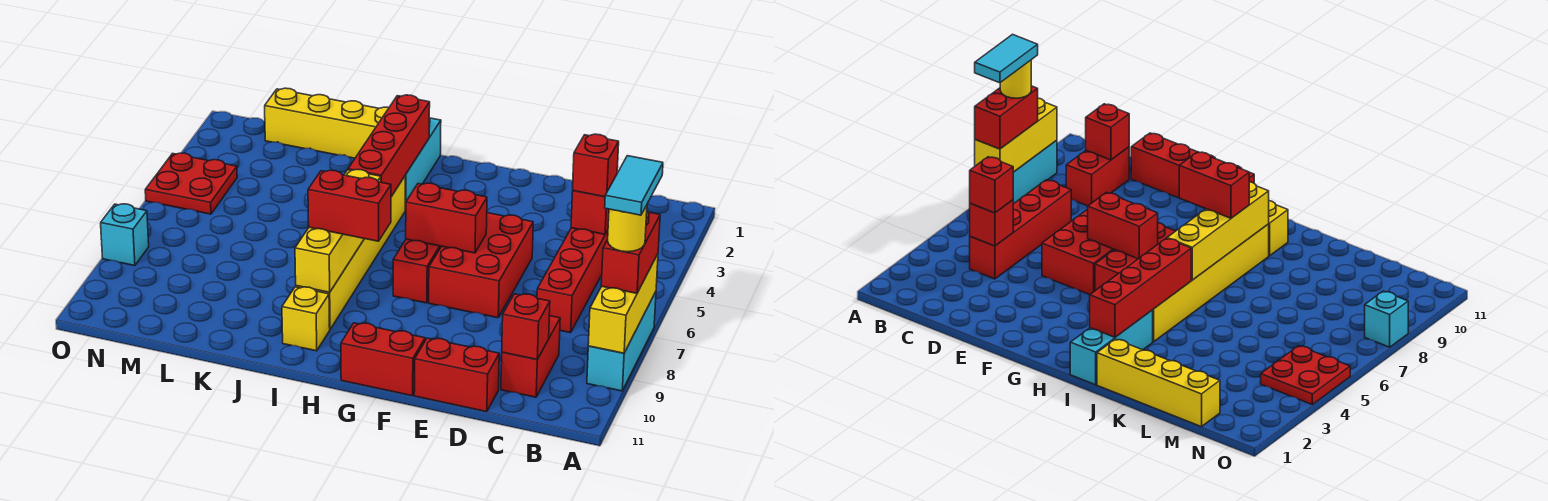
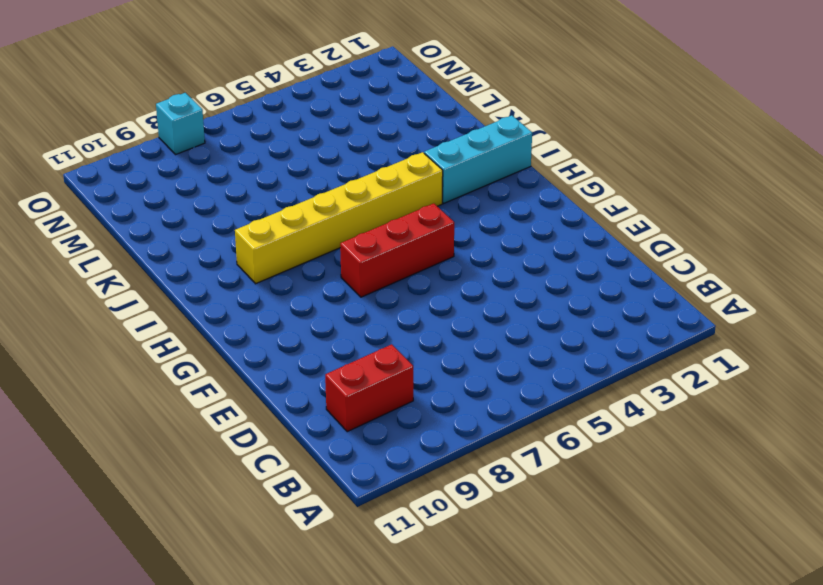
none -> cyan brick A7:A9 level 1
none -> red brick C4:C7 level 1
none -> red brick D11:E11 level 1

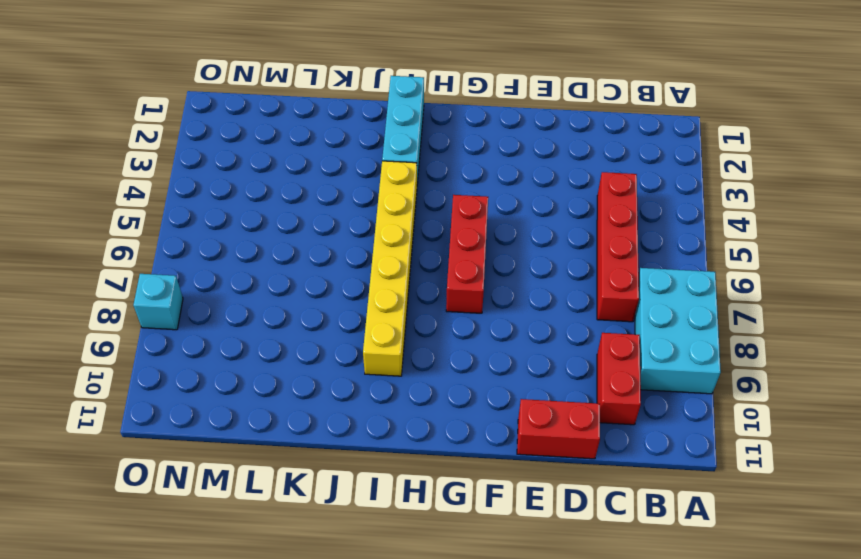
cyan brick A7:B9 level 1 -> cyan brick A7:A9 level 1
none -> red brick E5:F7 level 1
none -> red brick F11:G11 level 1
none -> yellow brick I10 level 1

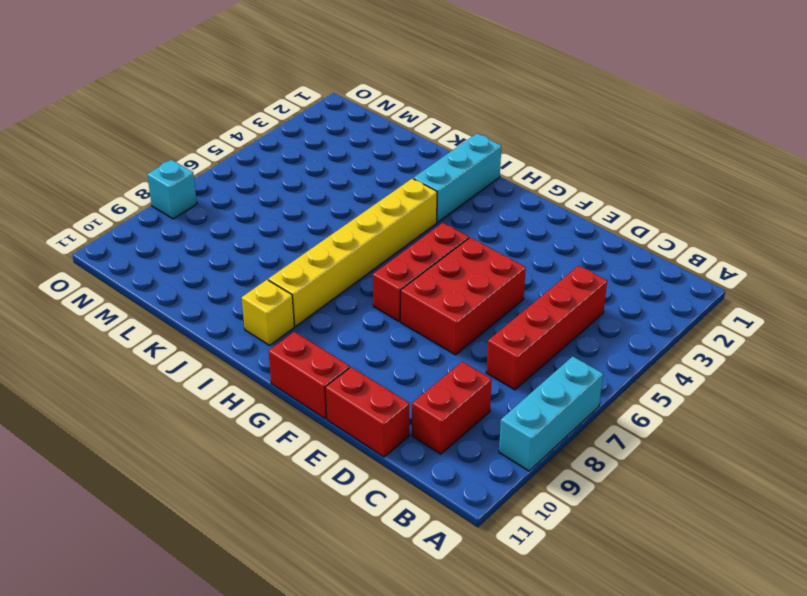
none -> yellow brick J1:M1 level 1
none -> red plate N4:O5 level 1
none -> yellow brick A7:A9 level 2

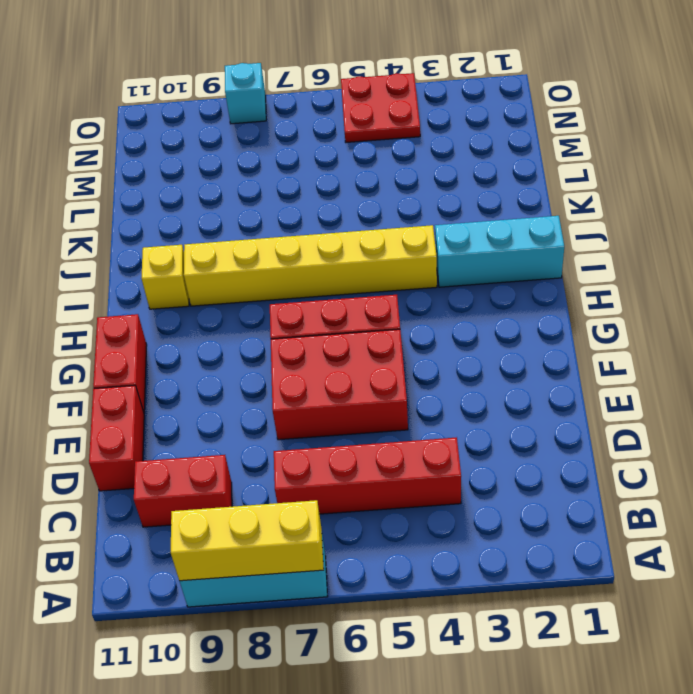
none -> yellow brick J1:M1 level 1
none -> red brick C4 level 2
none -> red brick C10 level 2

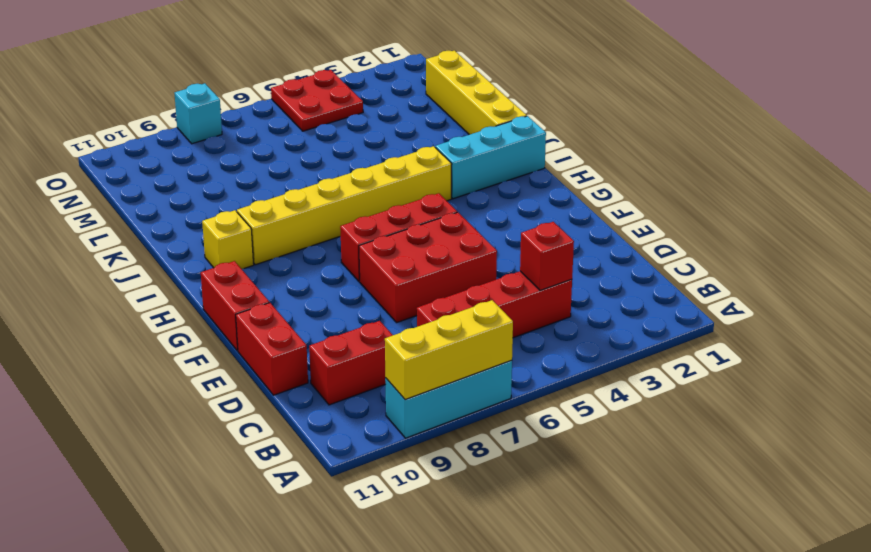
none -> red brick C10 level 2
none -> red brick F6:G6 level 2
none -> red brick I2:I5 level 2

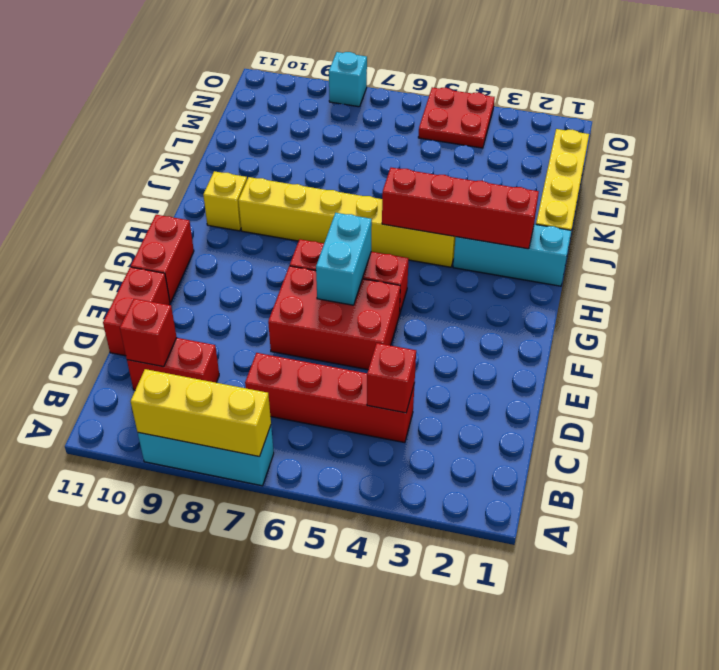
cyan brick F6:G6 level 2 -> red brick F6:G6 level 2
none -> yellow brick I6:I9 level 2
none -> red brick A7:A8 level 3
none -> red brick C4 level 3

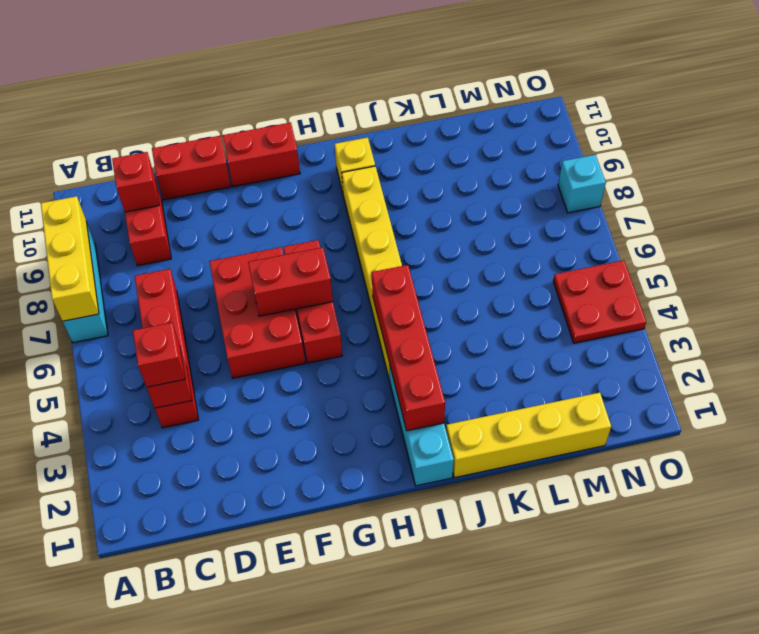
none -> yellow brick I6:I9 level 2
none -> red brick A7:A8 level 3
none -> red brick H8:I8 level 3

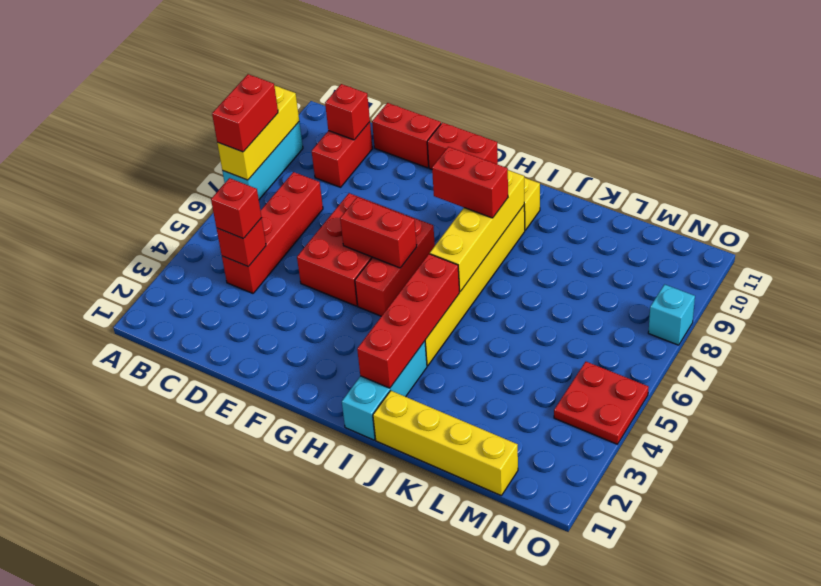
none -> yellow round brick A8 level 4
none -> cyan tile A7:A8 level 5

